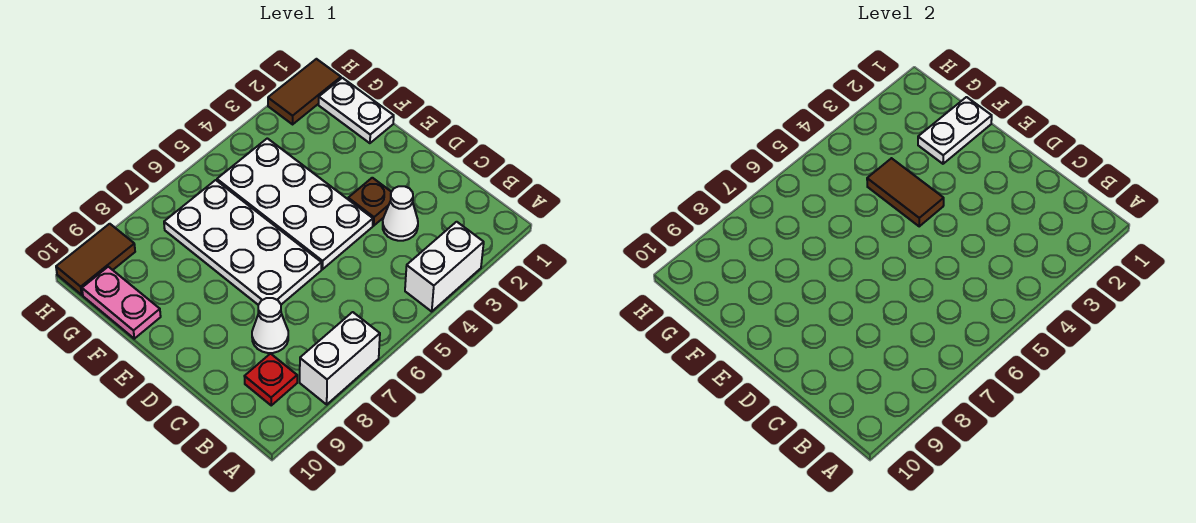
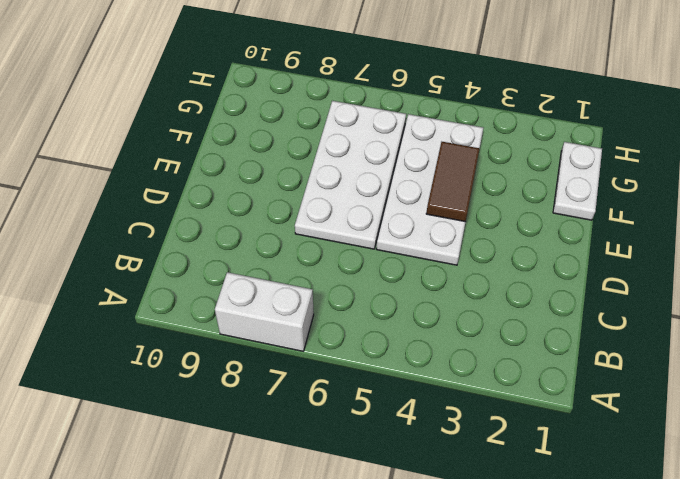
none -> white brick A3:A4 level 1
none -> red plate B9 level 1
none -> white cone C3 level 1

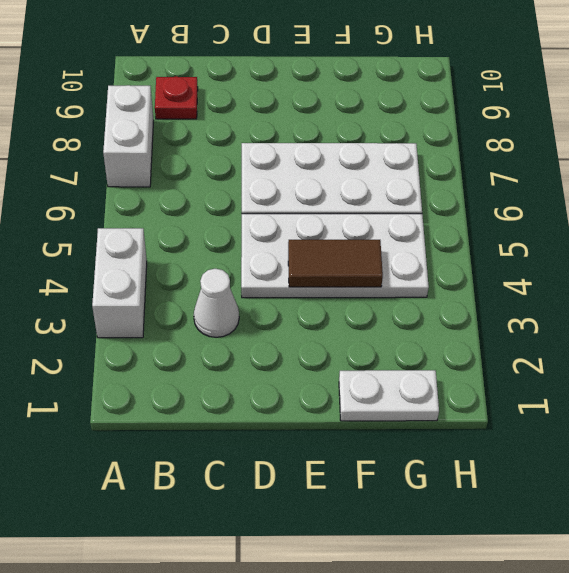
none -> white cone C8 level 1
none -> brown plate D3 level 1
none -> pink plate F10:G10 level 1

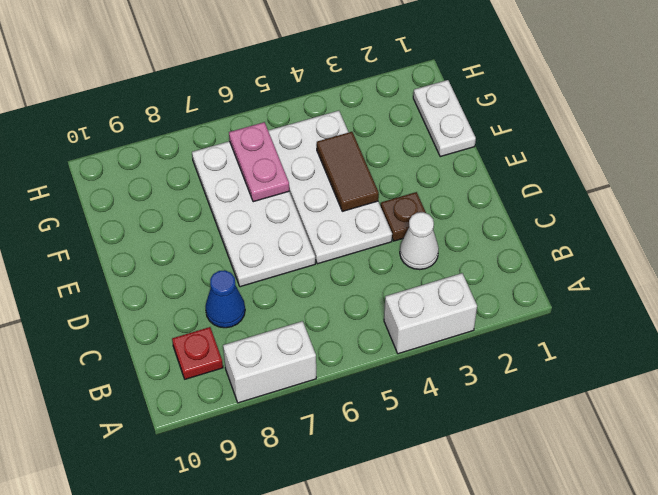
blue cone C8 level 1 -> white cone C8 level 1
pink plate F6:G6 level 2 -> pink plate F10:G10 level 1
none -> brown tile H1:H2 level 1
none -> brown tile H9:H10 level 1
none -> white plate F1:F2 level 2

